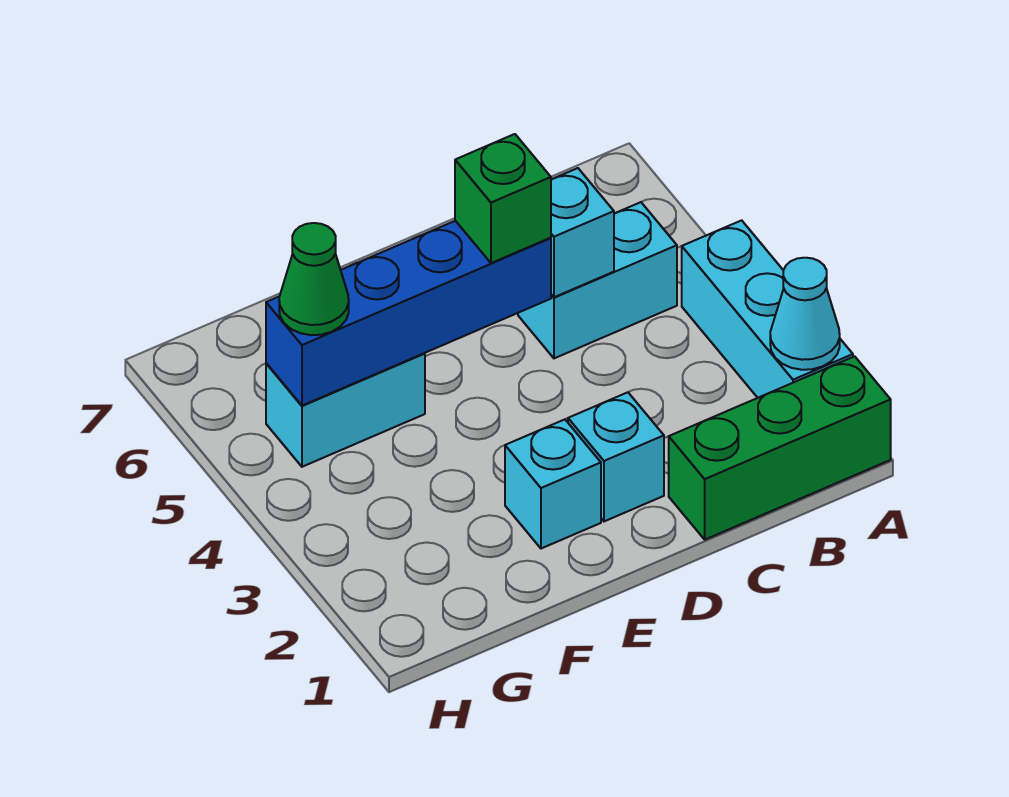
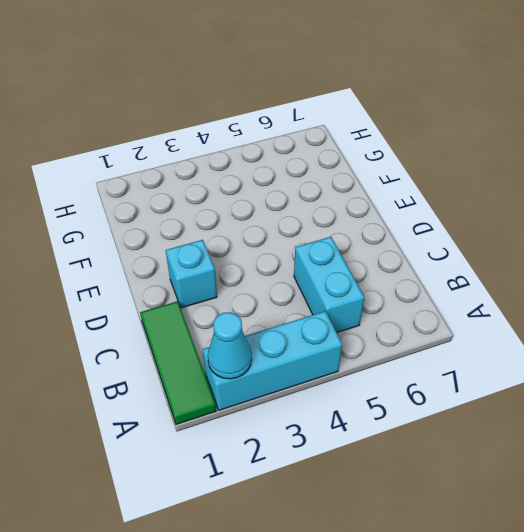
green tile A1:C1 level 1 -> green brick A1:C1 level 1
none -> cyan brick E2 level 1
none -> cyan brick F5:G5 level 1

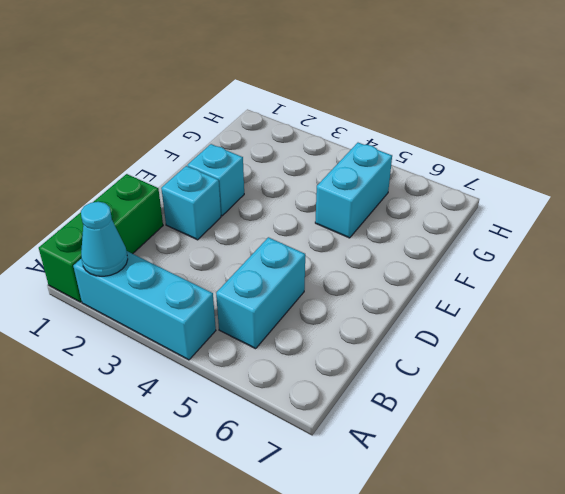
none -> cyan brick C5 level 2
none -> blue brick D5:G5 level 2

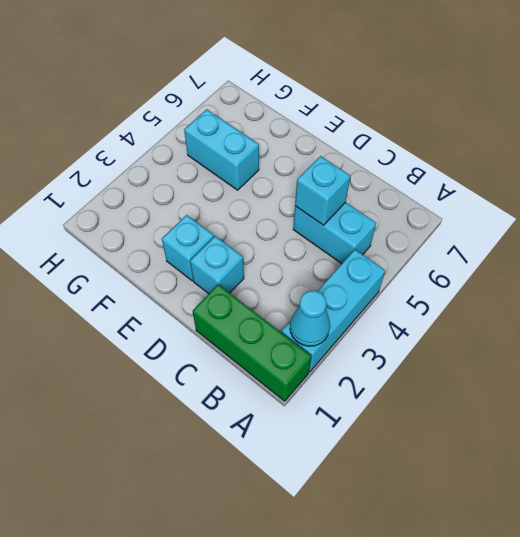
none -> blue brick D5:G5 level 2
none -> green brick D5 level 3

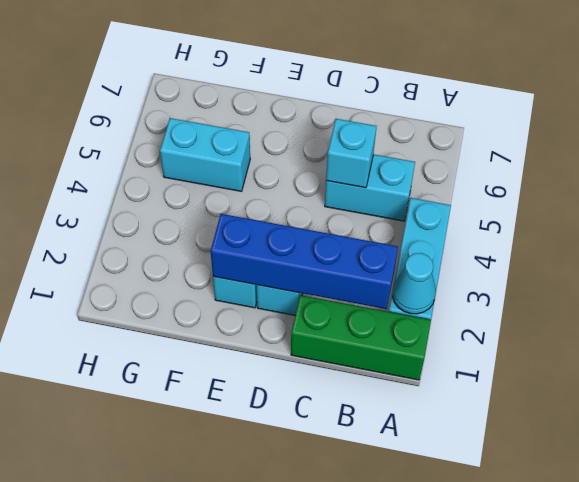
blue brick B2:E2 level 2 -> blue brick D5:G5 level 2
none -> green brick D5 level 3
none -> green cone G5 level 3

